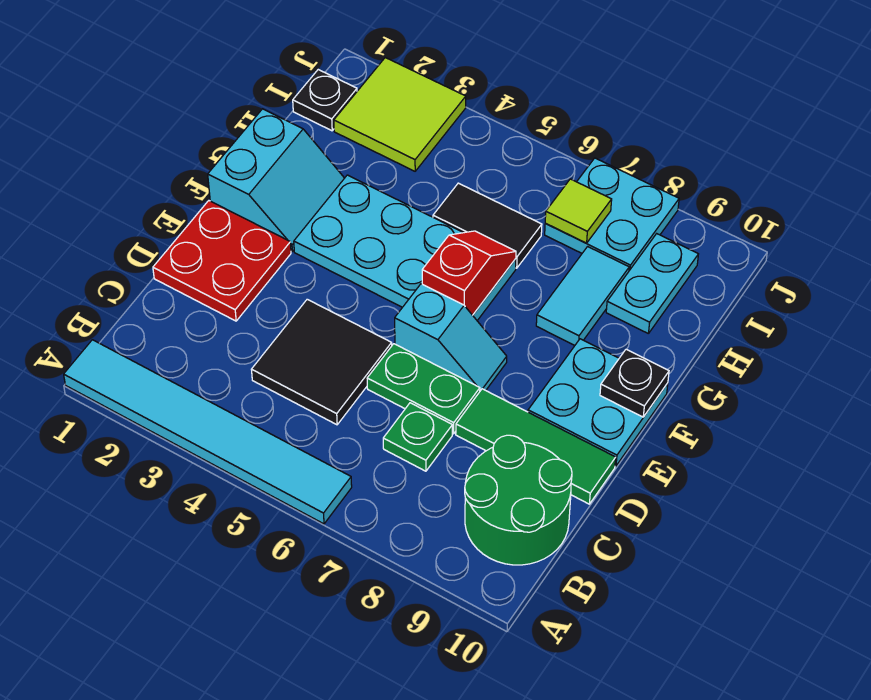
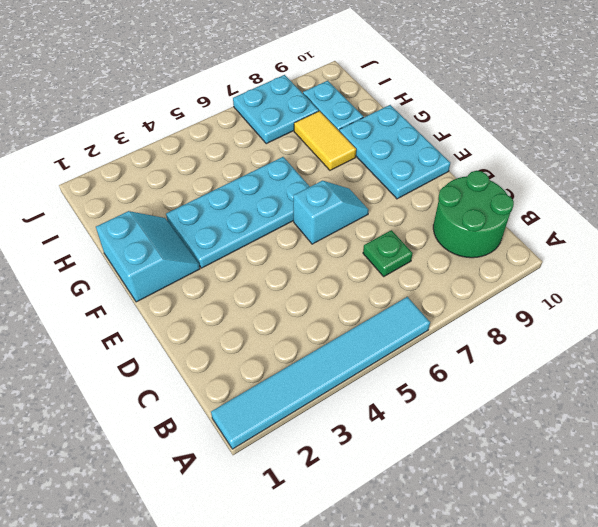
cyan plate E9:G10 level 1 -> cyan plate E9:F10 level 1
yellow tile G8:H8 level 1 -> cyan tile G8:H8 level 1
none -> black tile C4:D5 level 1
none -> red plate D1:E2 level 1
none -> green plate D6:D7 level 1

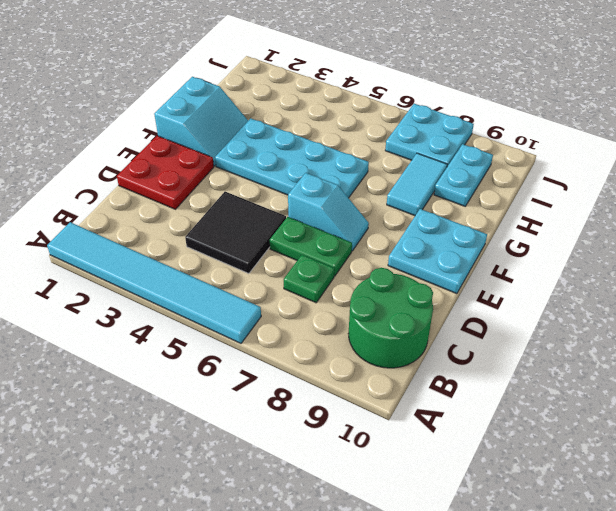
none -> green tile D8:D10 level 1
none -> black tile H5:H6 level 1
none -> black plate I1 level 1

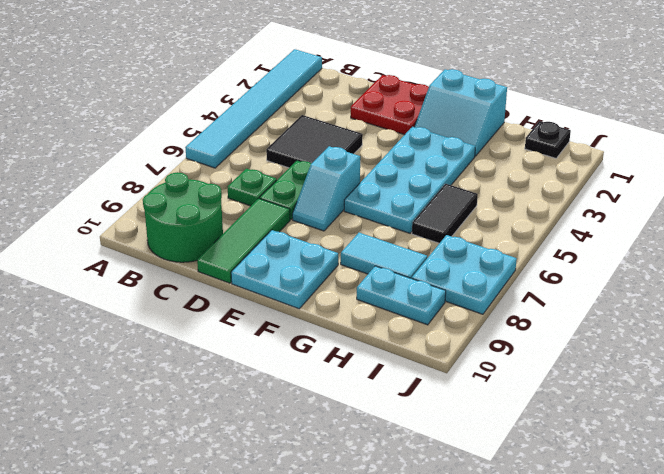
none -> lime tile I2:J3 level 1
none -> red slope F6:G6 level 2 top F
none -> black plate F10 level 2

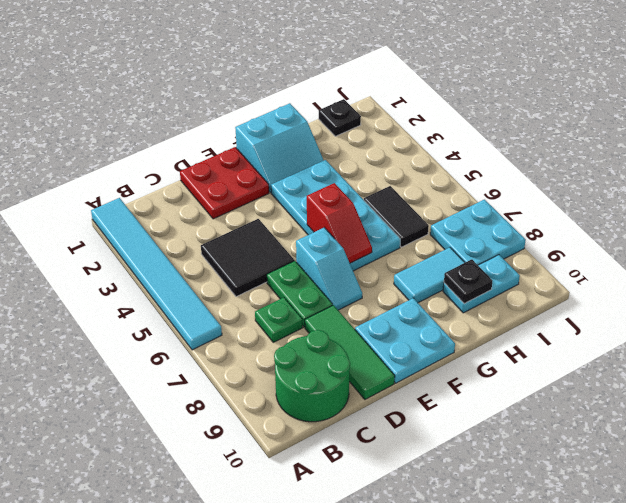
red slope F5:F6 level 2 top 5 -> red slope F6:G6 level 2 top F
black plate H9 level 2 -> black plate F10 level 2
none -> lime tile I2:J3 level 1
none -> lime tile I7 level 2

